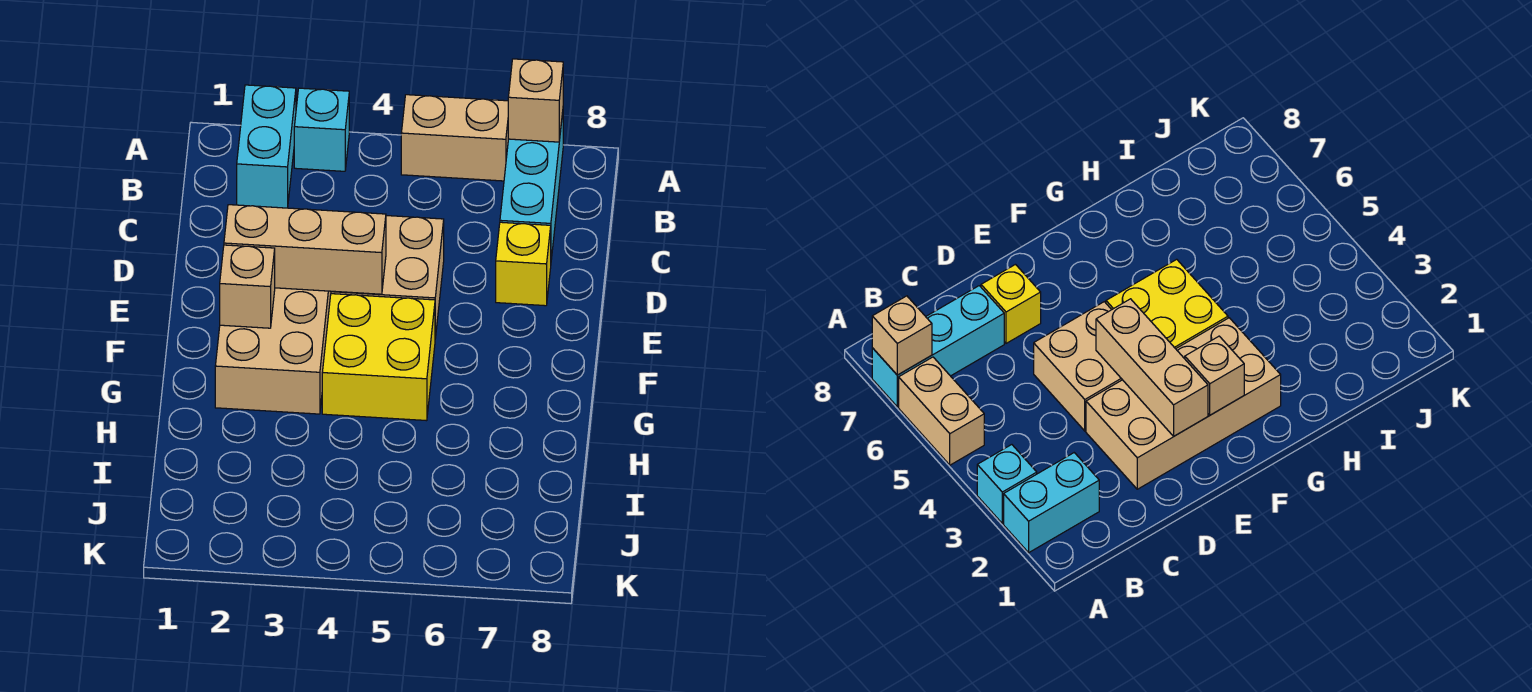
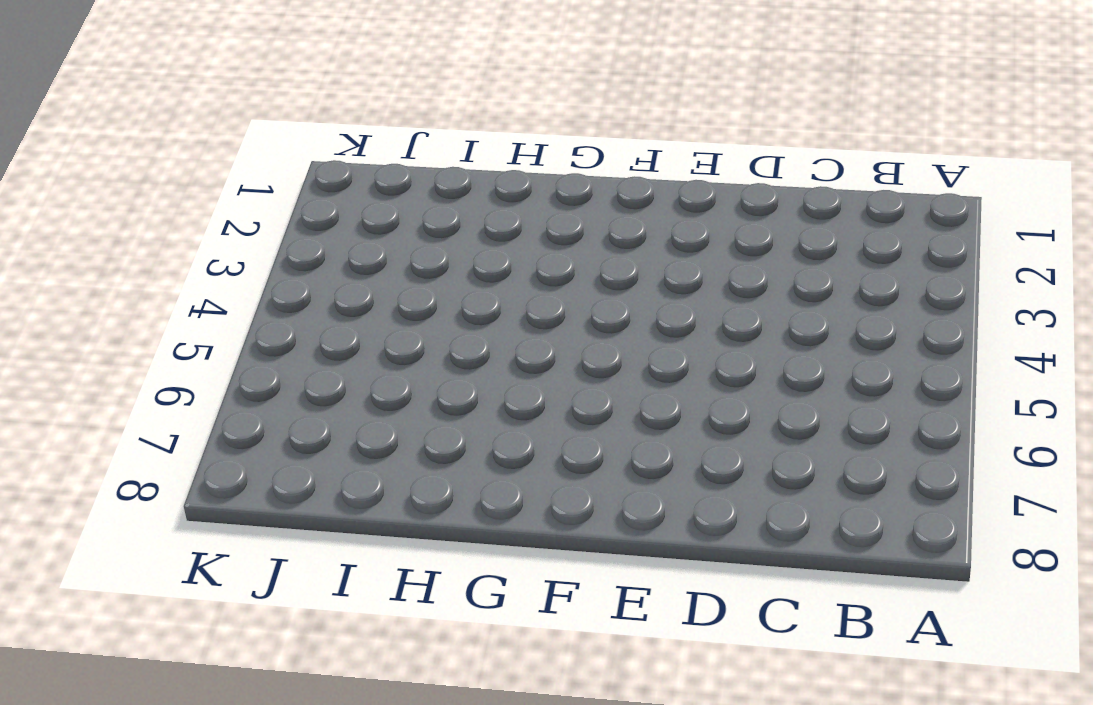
none -> cyan brick A2:B2 level 1
none -> cyan brick A3 level 1

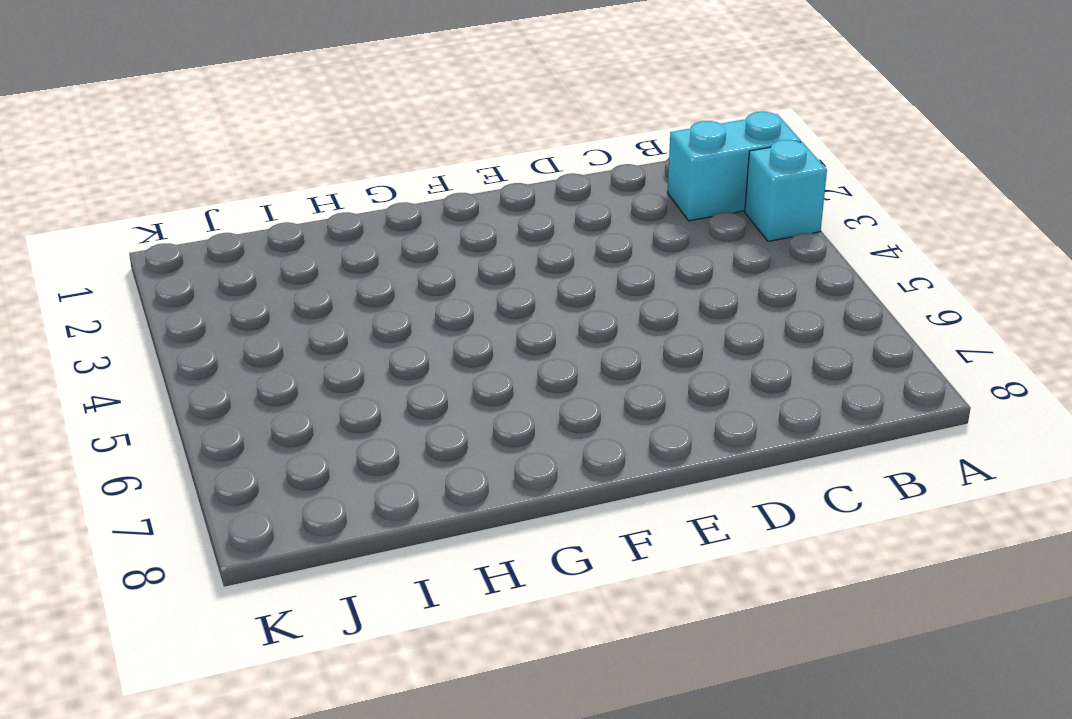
none -> tan brick A5:A6 level 1
none -> cyan brick A7:C7 level 1

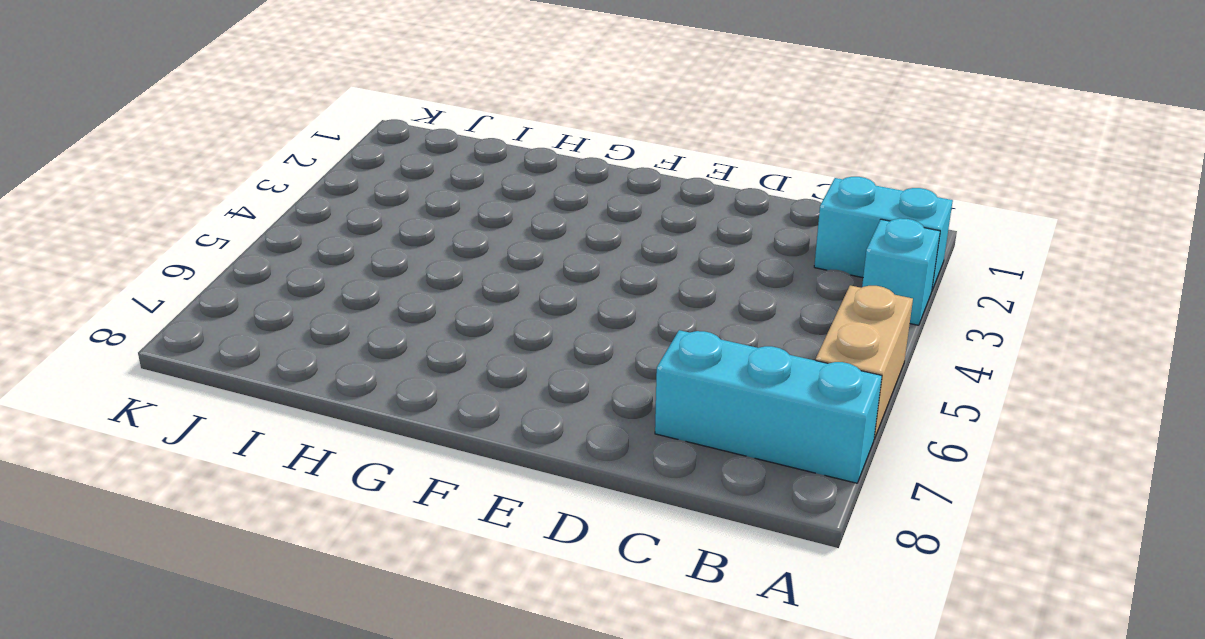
none -> tan brick D2:G3 level 1
none -> tan brick D4:E5 level 1

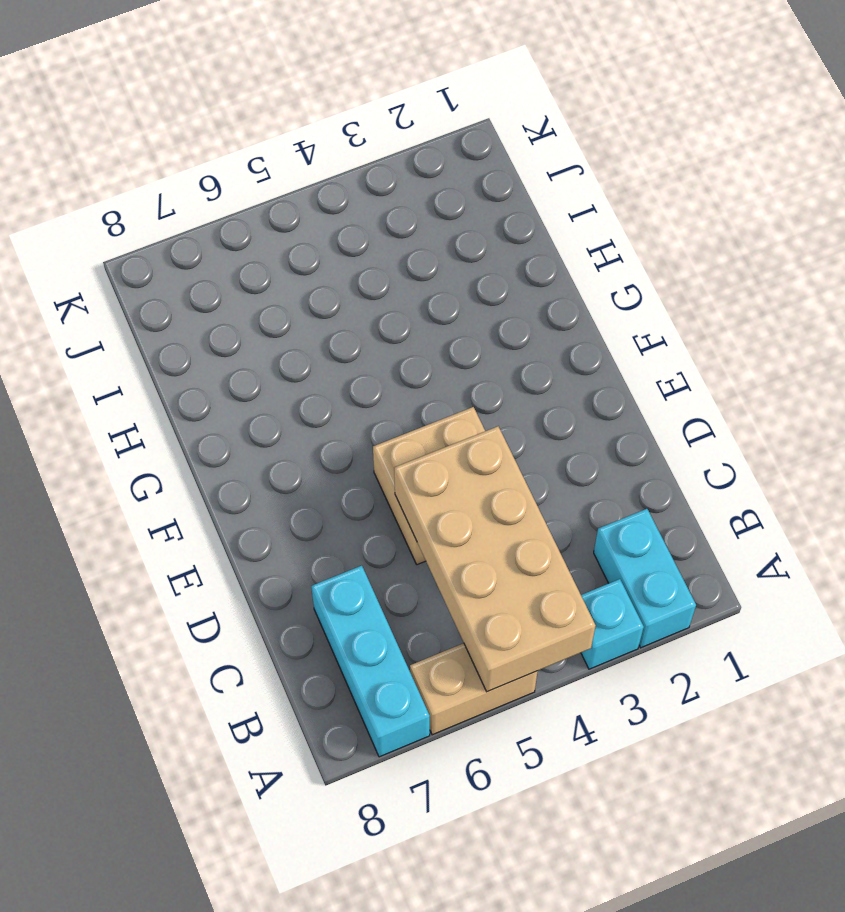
tan brick A4:D5 level 2 -> tan brick D2:G3 level 1
none -> yellow brick D7 level 1
none -> yellow brick F4:G5 level 1

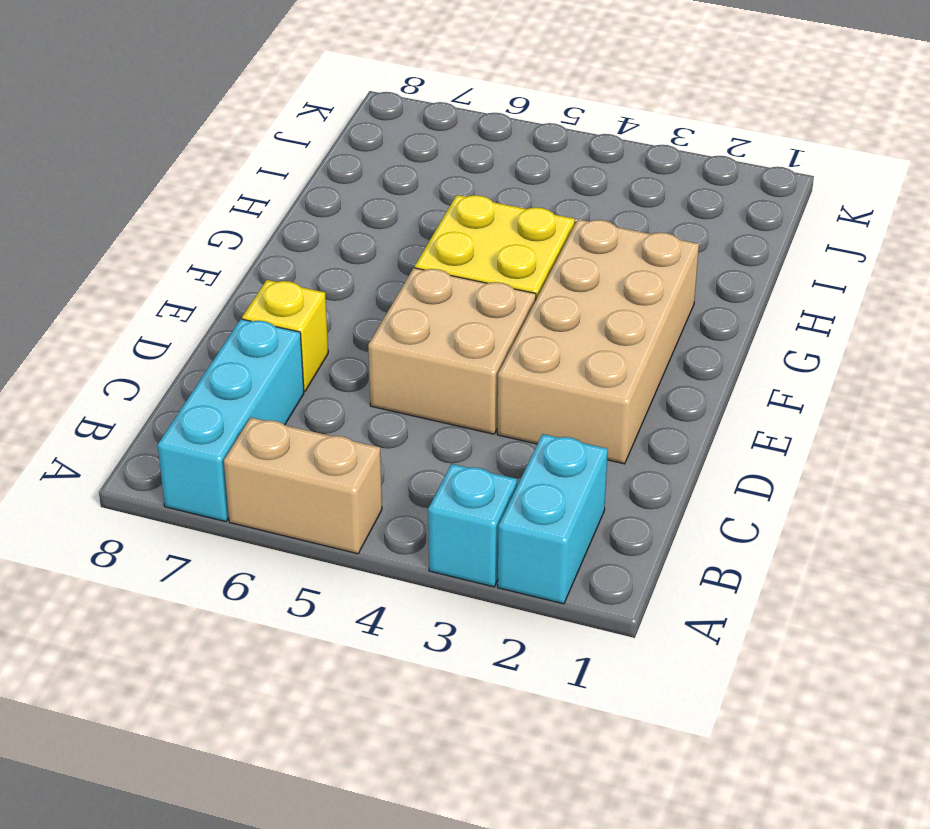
none -> tan brick A7 level 2
none -> tan brick E2:E4 level 2

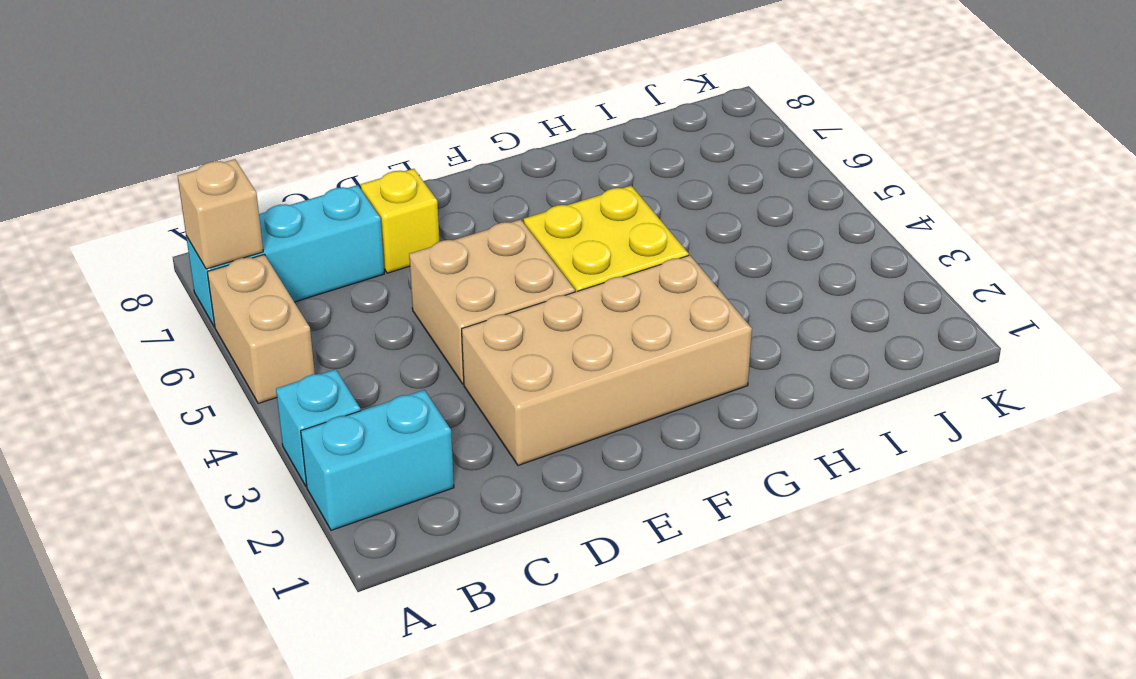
none -> tan brick E2:E4 level 2
none -> tan brick F2 level 2

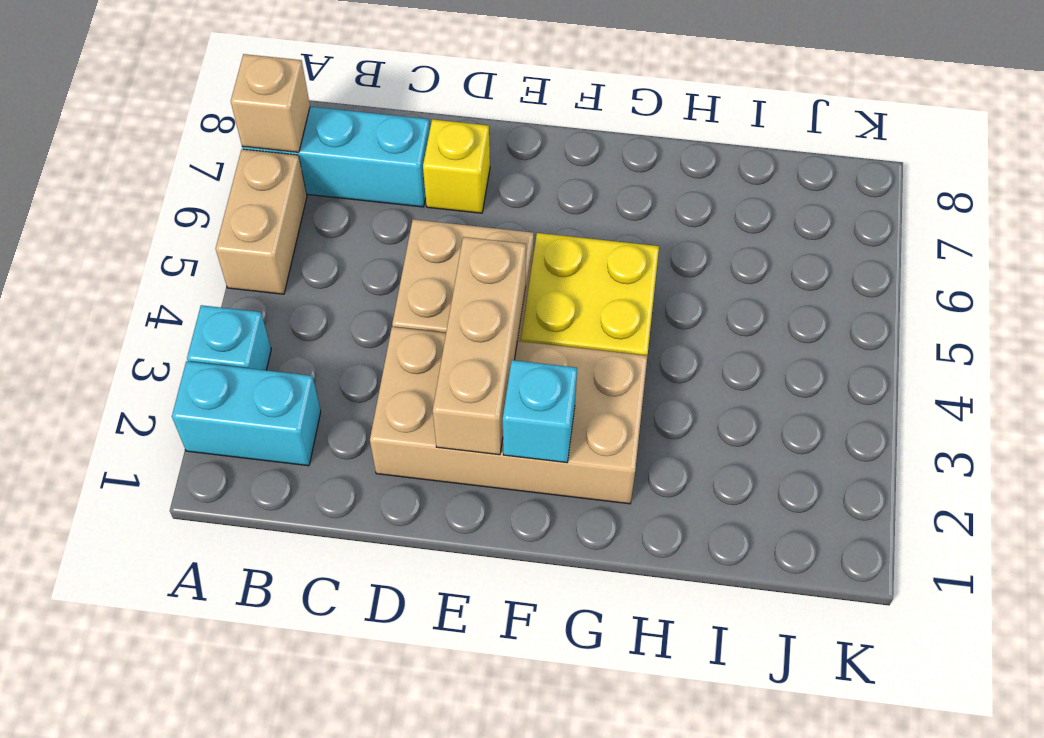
cyan brick F2 level 2 -> tan brick F2 level 2

